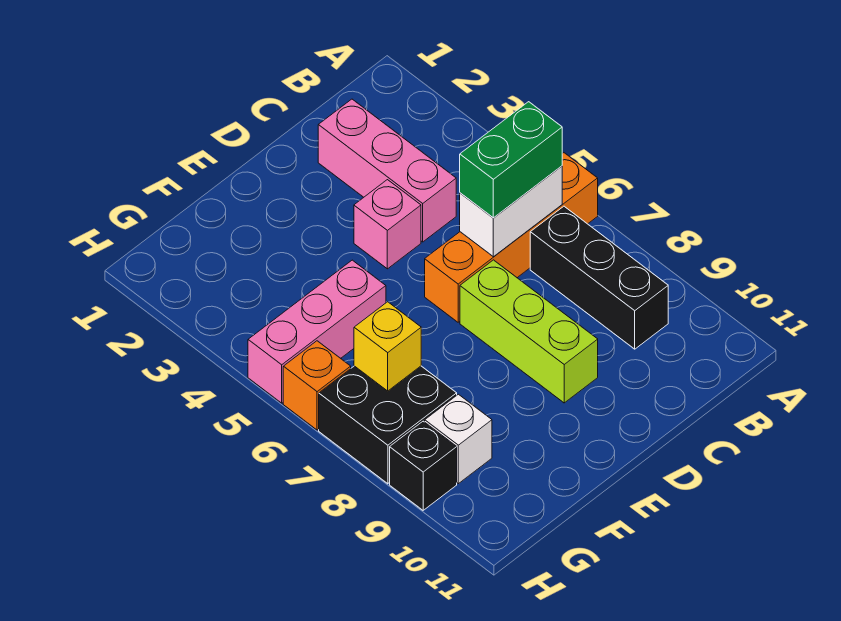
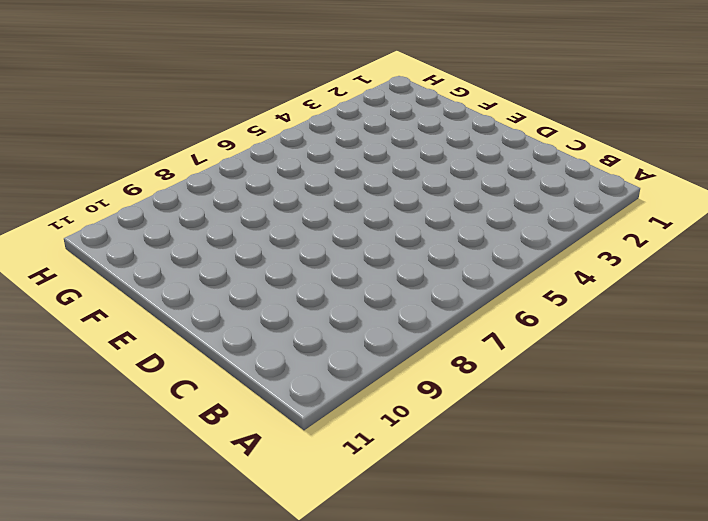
none -> orange brick A6:D6 level 1
none -> black brick B7:B9 level 1
none -> pink brick C2:C4 level 1

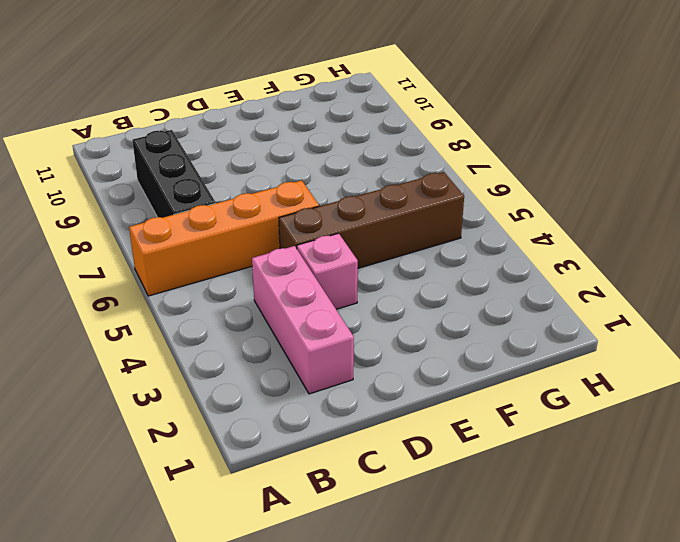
brown brick D5:G5 level 1 -> pink brick F5:H5 level 1
none -> lime brick D7:D9 level 1
none -> black brick G7:H8 level 1
none -> white brick G9 level 1

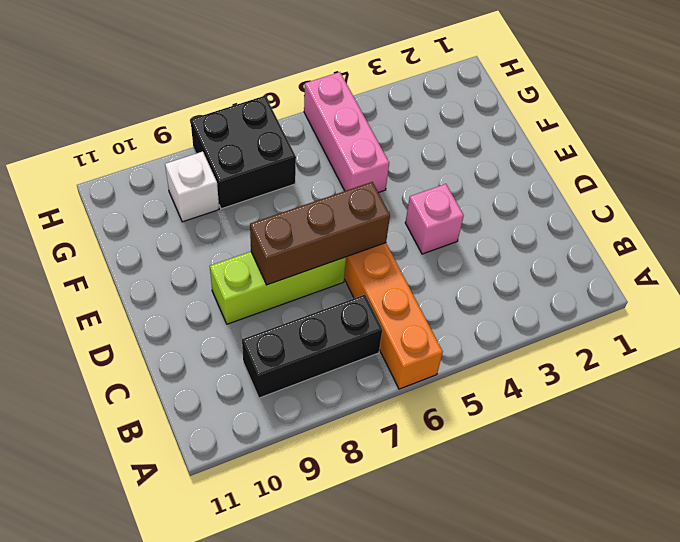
brown brick D6:D8 level 2 -> none
none -> pink brick C2:C4 level 1
none -> orange brick H6 level 1
none -> black brick H9 level 1

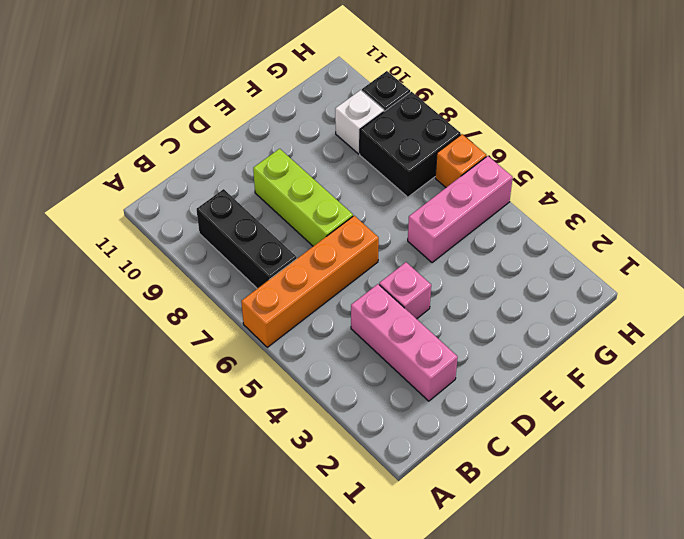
none -> white brick B6:C6 level 2
none -> yellow brick G7 level 2
none -> green brick B6:C6 level 3

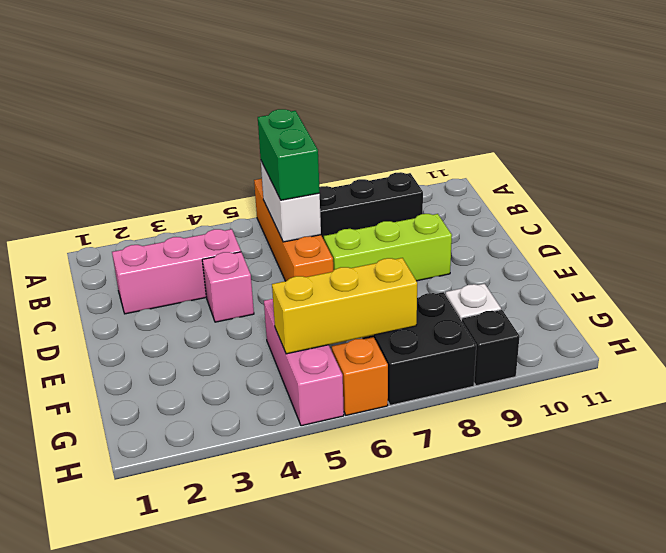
yellow brick G5:G7 level 2 -> yellow brick G7 level 2

